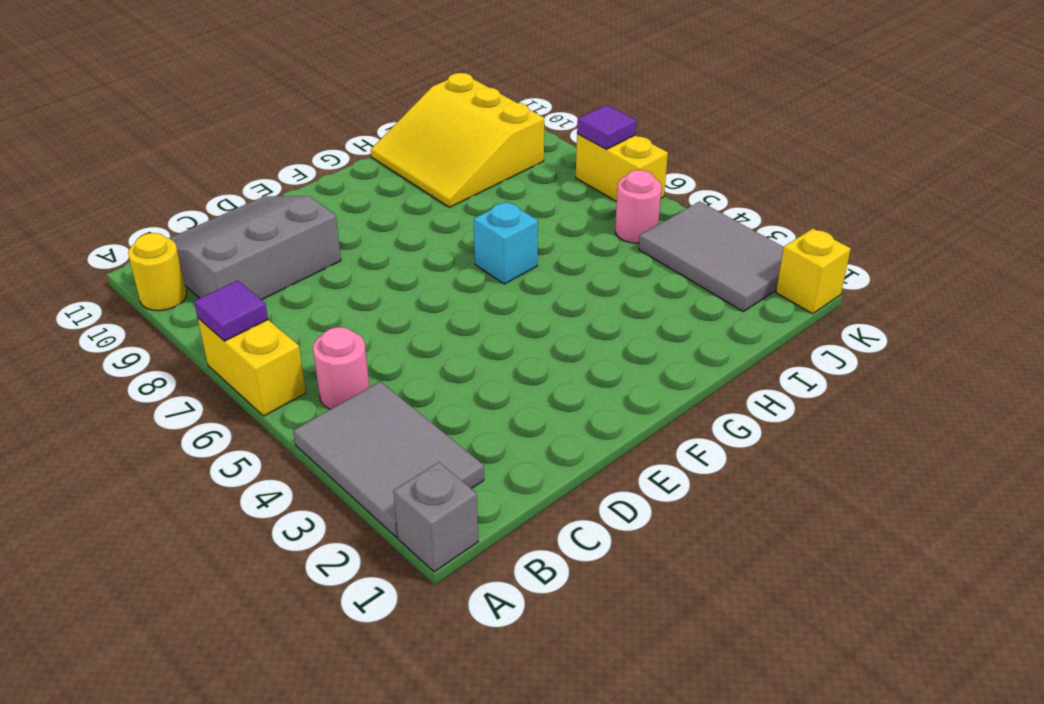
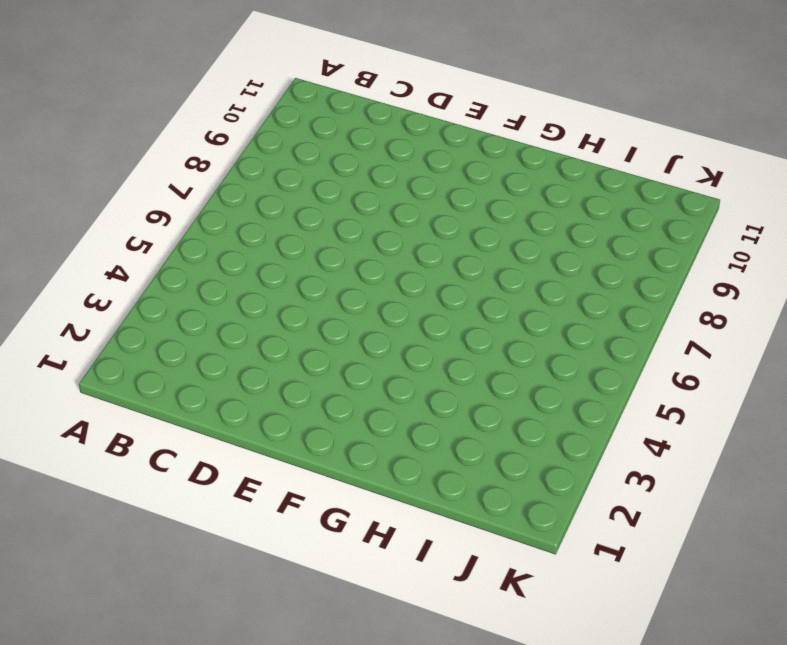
none -> grey brick A1 level 1
none -> grey tile A2:B4 level 1
none -> yellow brick A6:A7 level 1

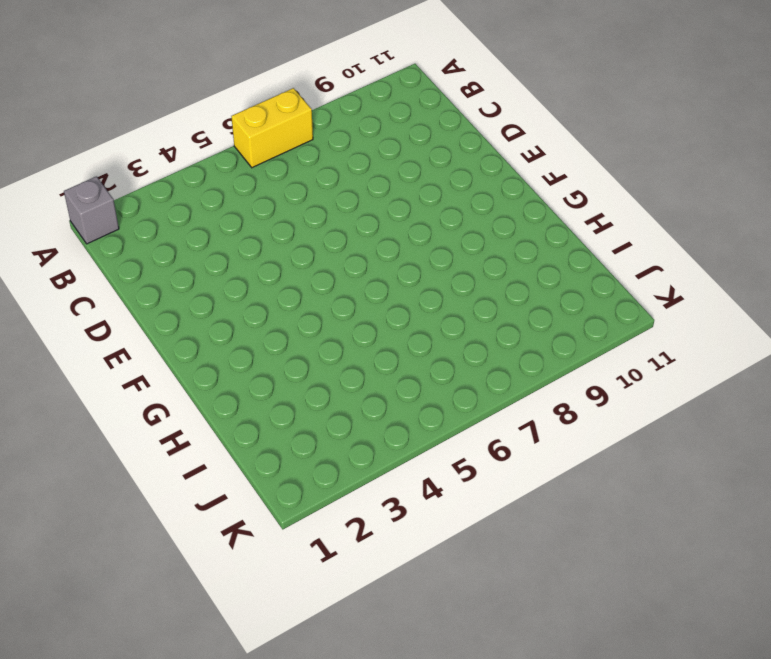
none -> grey tile A2:B4 level 1
none -> yellow round brick A10 level 1
none -> pink round brick B5 level 1

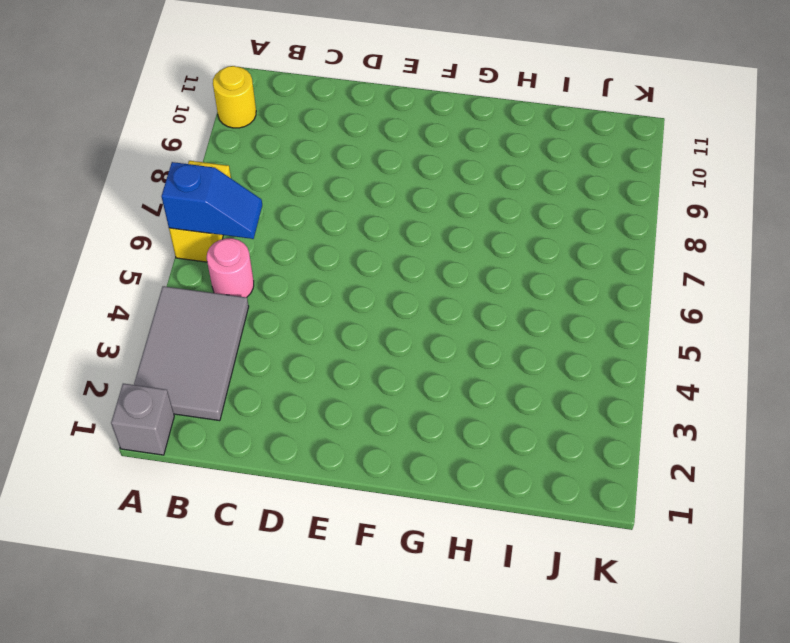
blue slope A6:B6 level 2 top A -> none
none -> grey slope B9:D11 level 1 top 9
none -> cyan brick G6 level 1
none -> yellow slope H9:J11 level 1 top J

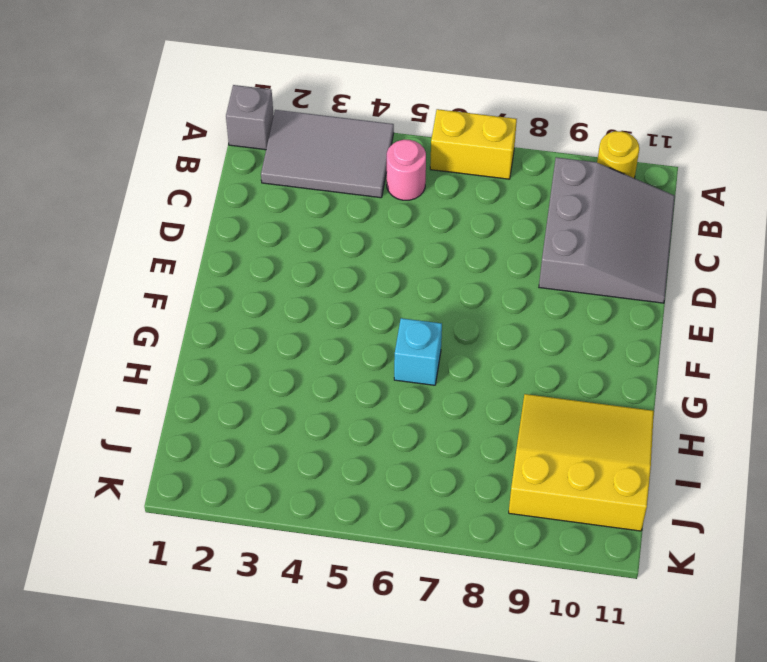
none -> grey tile J2:K4 level 1
none -> pink round brick J5 level 1
none -> yellow brick K1 level 1

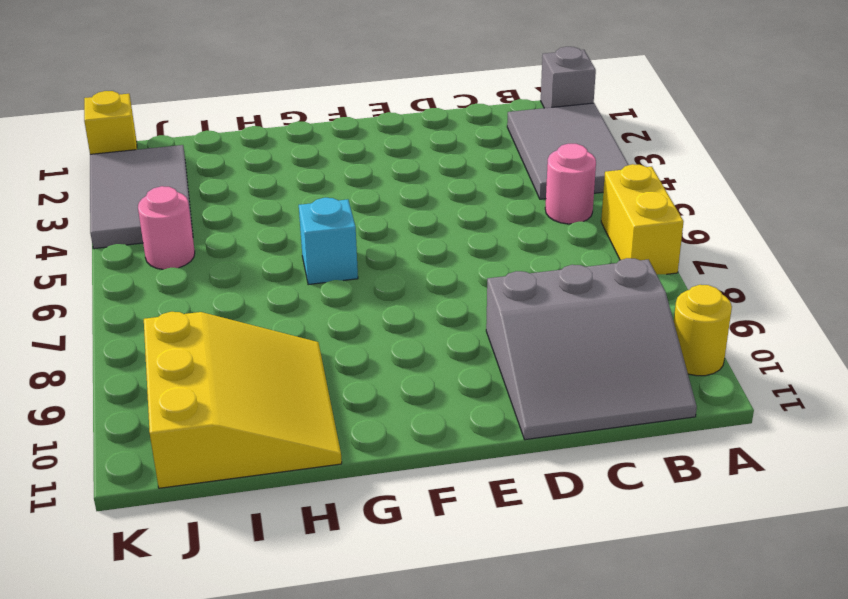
none -> yellow brick K6:K7 level 1
none -> purple tile A7 level 2
none -> purple tile K7 level 2

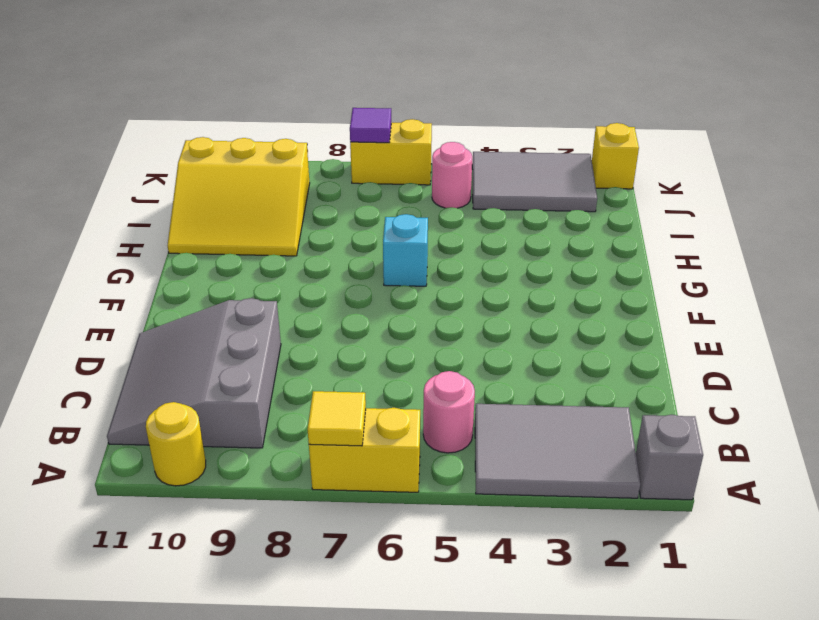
yellow tile A7 level 2 -> purple tile A7 level 2

